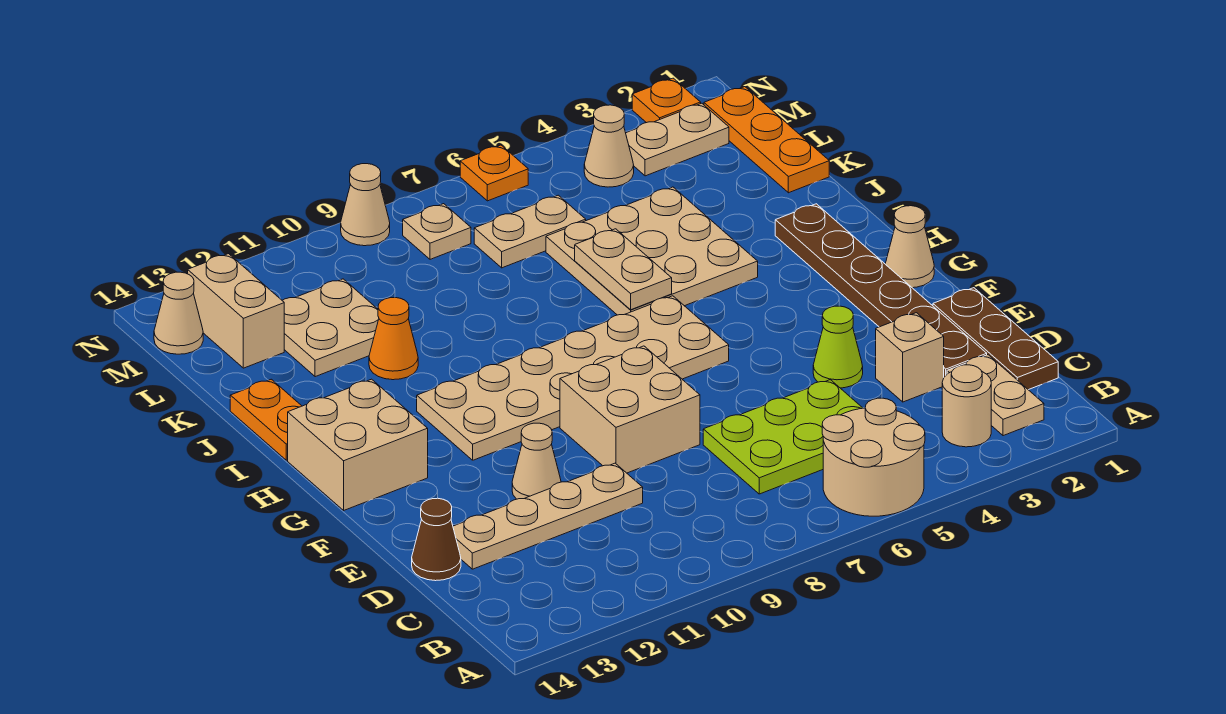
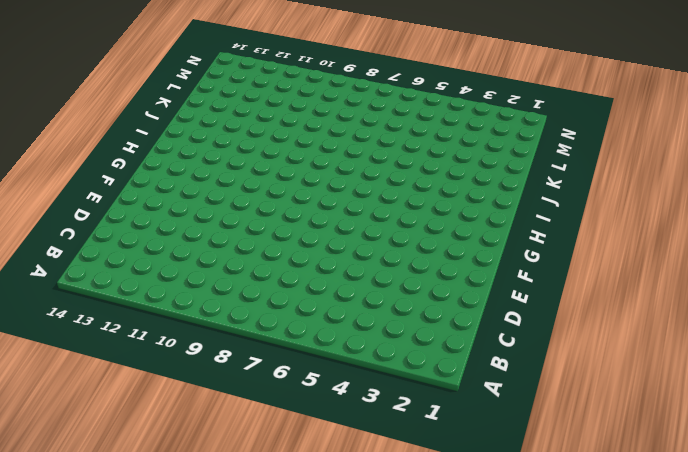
none -> tan round brick A5:B6 level 1
none -> tan plate B2:C2 level 1
none -> tan round brick B3 level 1
none -> brown plate C1:E1 level 1

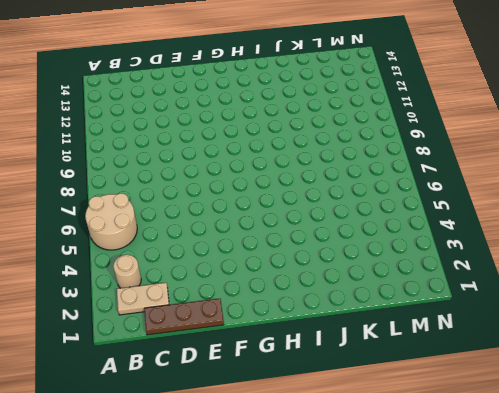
none -> lime plate C5:D7 level 1
none -> brown plate D2:I2 level 1
none -> tan brick D3 level 1
none -> tan plate D10:D13 level 1

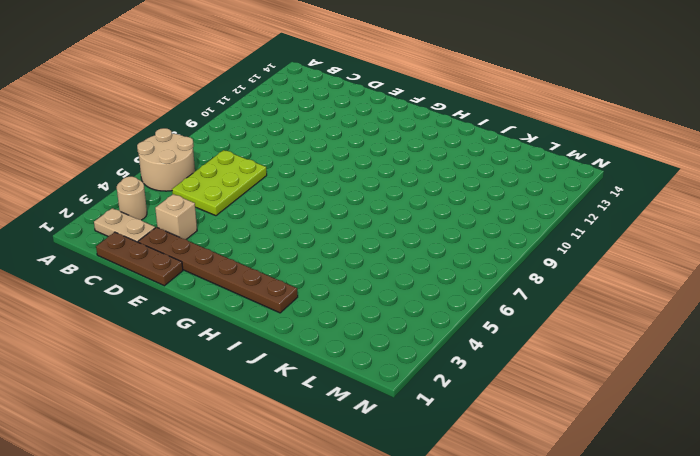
none -> tan plate D10:D13 level 1
none -> brown cone D14 level 1
none -> lime cone E4 level 1
none -> tan brick E8:F9 level 1

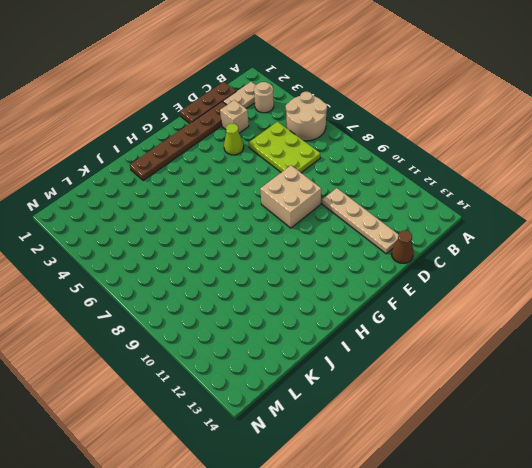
none -> tan cone E11 level 1
none -> tan cone G1 level 1
none -> tan plate G6:H11 level 1
none -> tan brick G13:H14 level 1

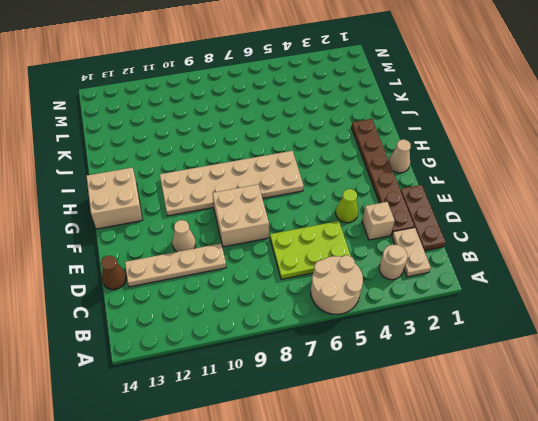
none -> tan plate I4:K6 level 1
none -> orange plate I14:J14 level 1
none -> orange cone J11 level 1
none -> orange plate K1:M1 level 1

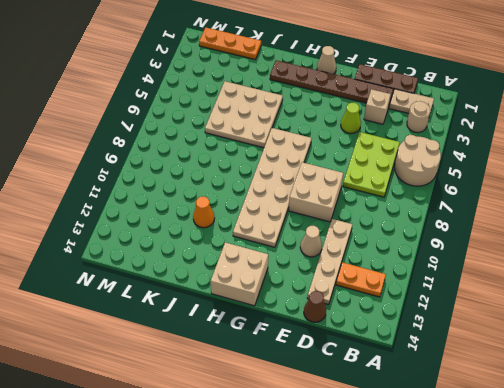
orange plate B12:C12 level 1 -> orange plate I14:J14 level 1
none -> tan plate K11:L12 level 1
none -> tan plate L6:L7 level 1
none -> tan brick L13:M13 level 1
none -> tan plate M2:M3 level 1

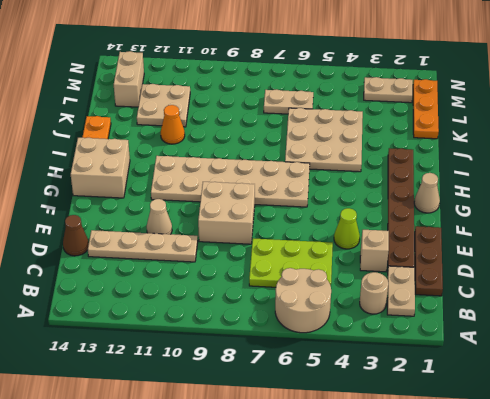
none -> tan cone M4 level 1
none -> tan plate M8 level 1
none -> tan cone M14 level 1
none -> orange plate N2 level 1

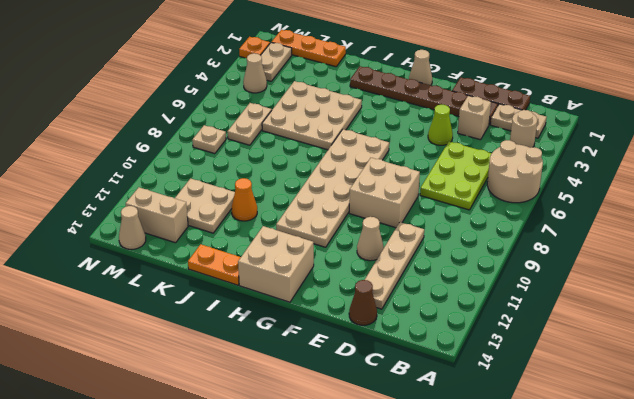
none -> orange plate N6 level 1
none -> tan cone N9 level 1
none -> tan plate I6:J6 level 2

